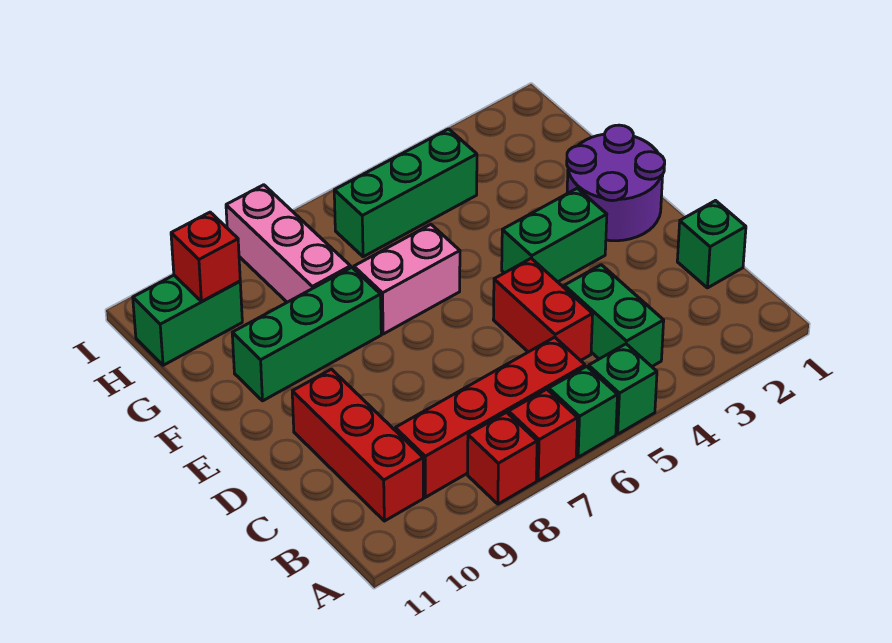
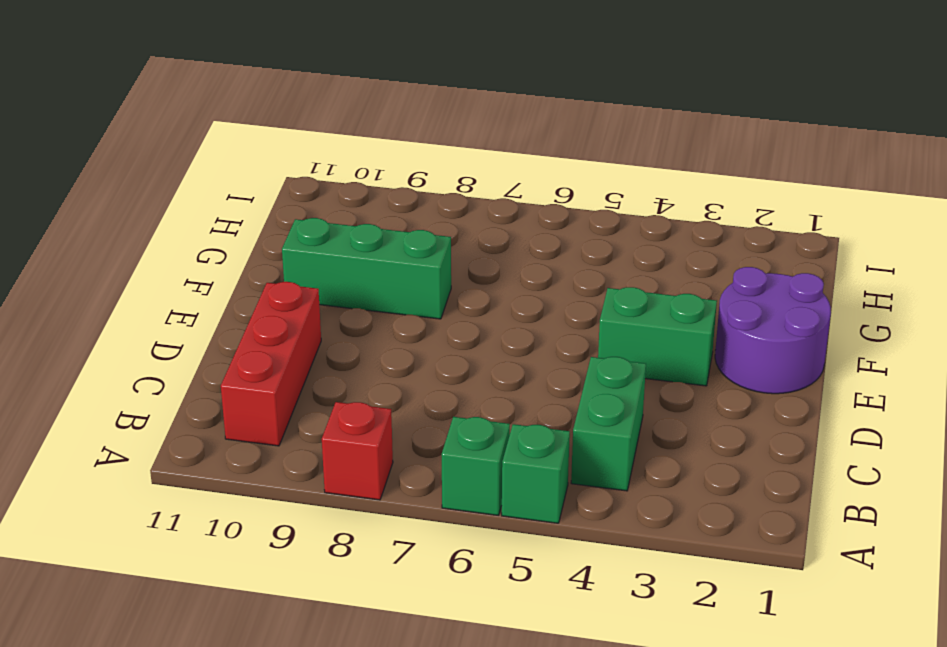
none -> red brick A7 level 1
none -> red brick B6:B9 level 1
none -> green brick C1 level 1

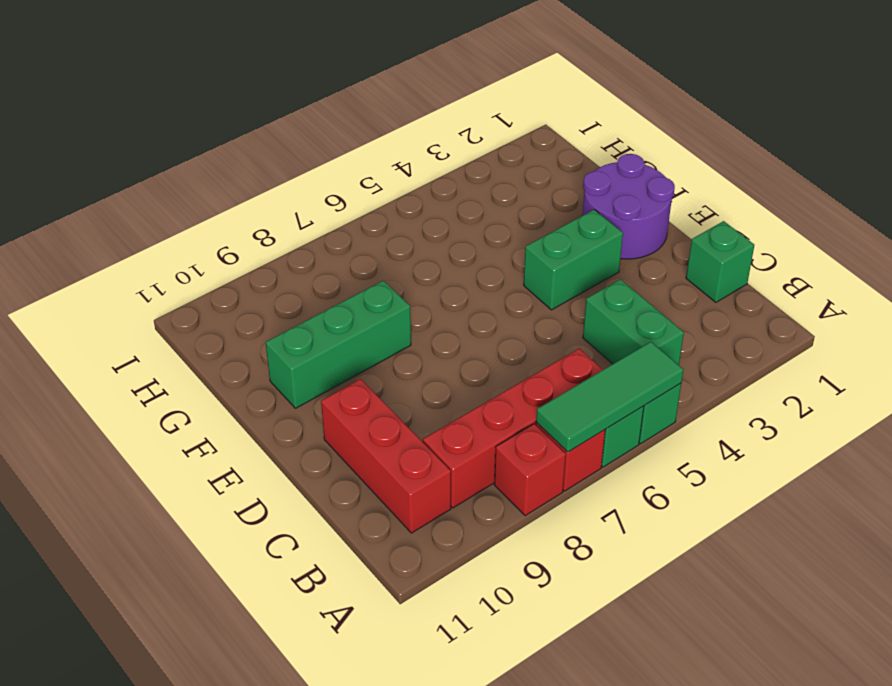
green tile A5:A7 level 2 -> none
none -> red brick C5:D5 level 1
none -> pink brick F6:F7 level 1
none -> pink brick G8:I8 level 1

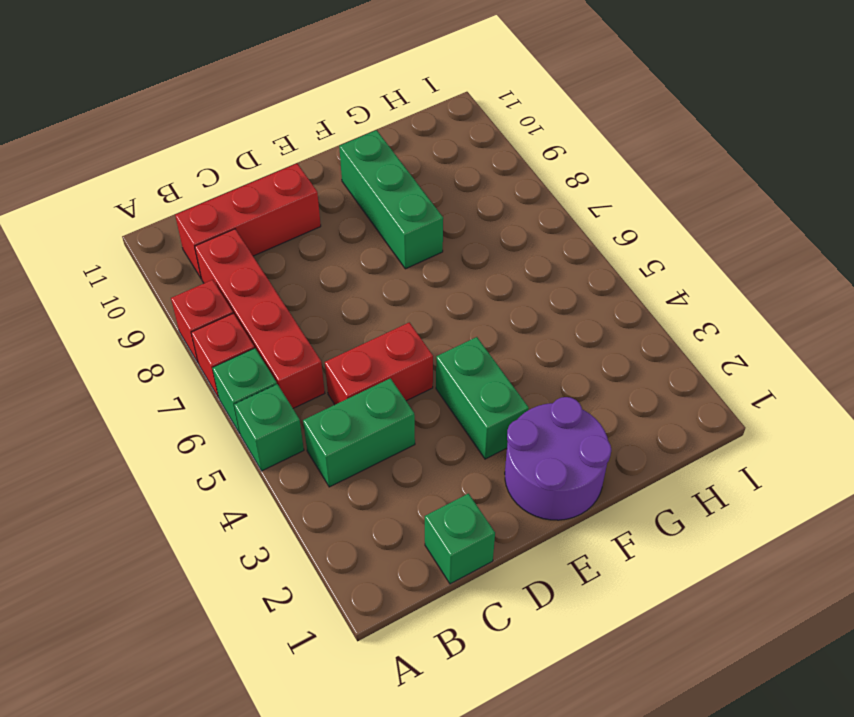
none -> pink brick F6:F7 level 1
none -> pink brick G8:I8 level 1
none -> green brick H4:H6 level 1

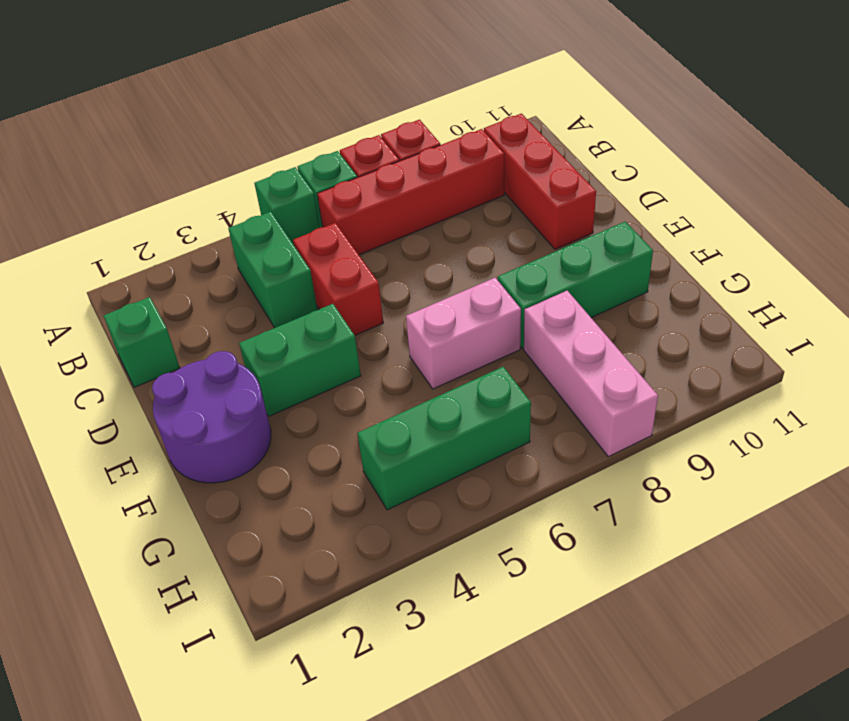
none -> green brick H10:H11 level 1
none -> red brick H10 level 2

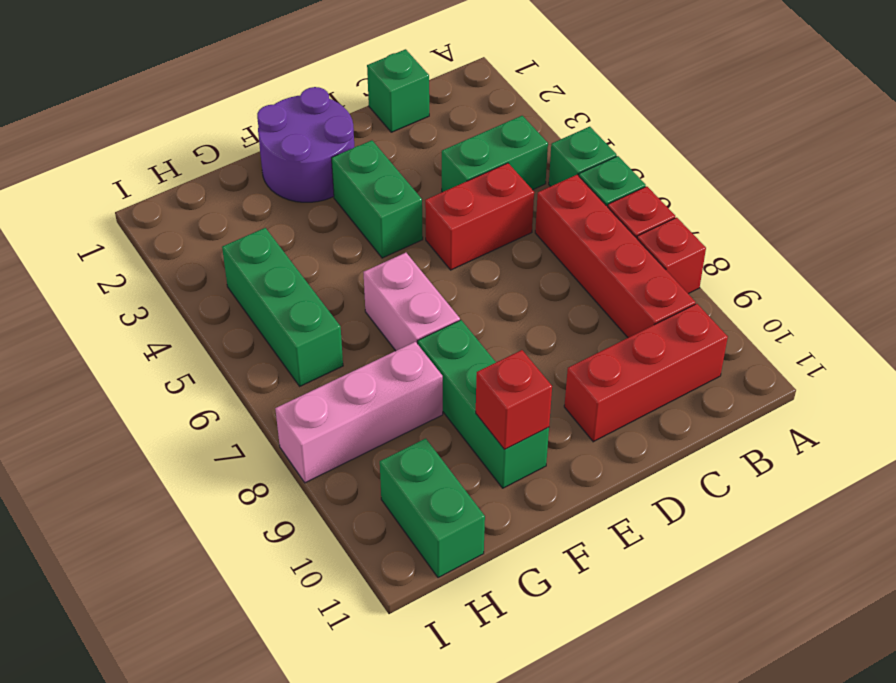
red brick F10 level 2 -> red brick H10 level 2

